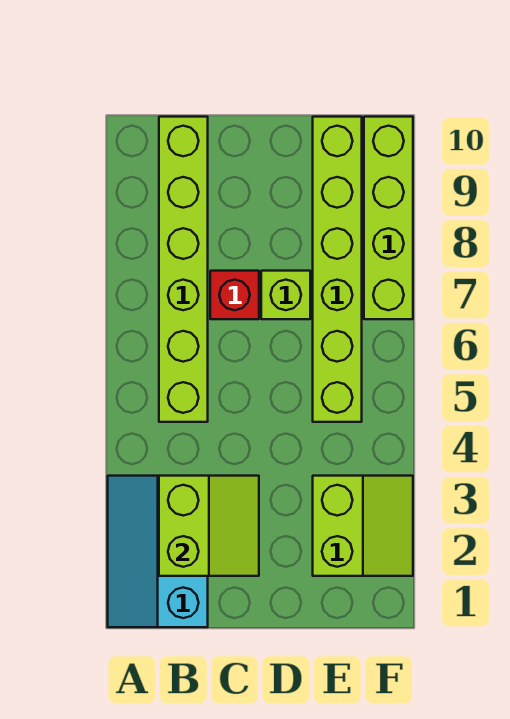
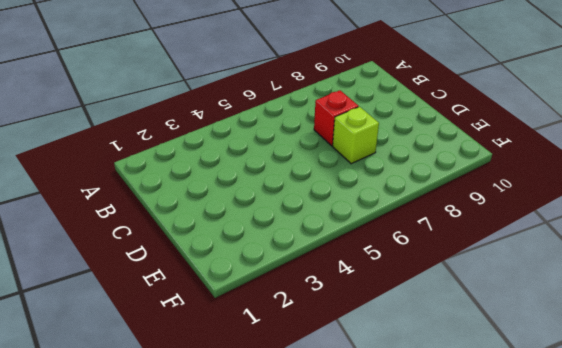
none -> cyan slope A1:B3 level 1 top B
none -> lime brick B5:B10 level 1

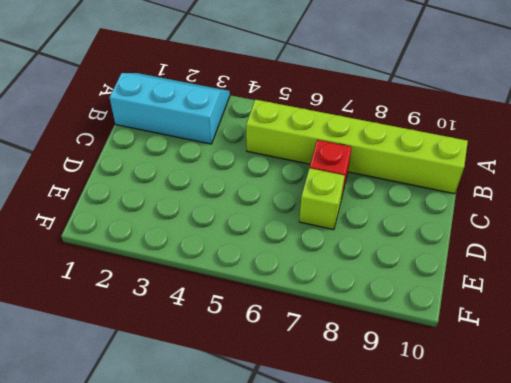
none -> lime slope E2:F3 level 1 top E
none -> lime brick E5:E10 level 1

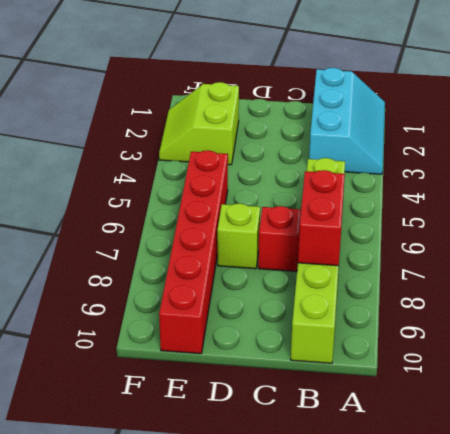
red brick B7:B8 level 2 -> none
red brick E5:E10 level 1 -> lime brick E5:E10 level 1
none -> lime brick F7:F10 level 1
none -> lime slope B2:C3 level 2 top B

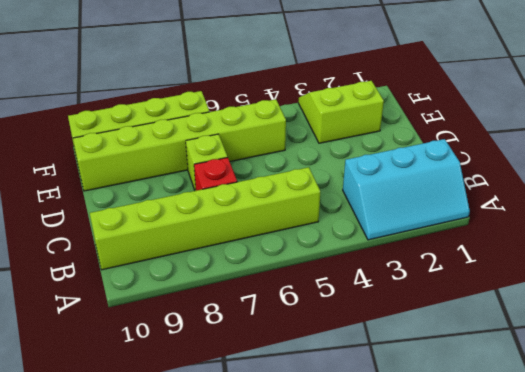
none -> lime slope B2:C3 level 2 top B

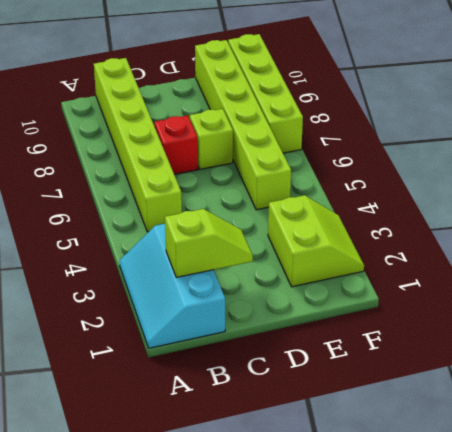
lime slope B2:C2 level 2 top B -> lime slope B2:C3 level 2 top B

